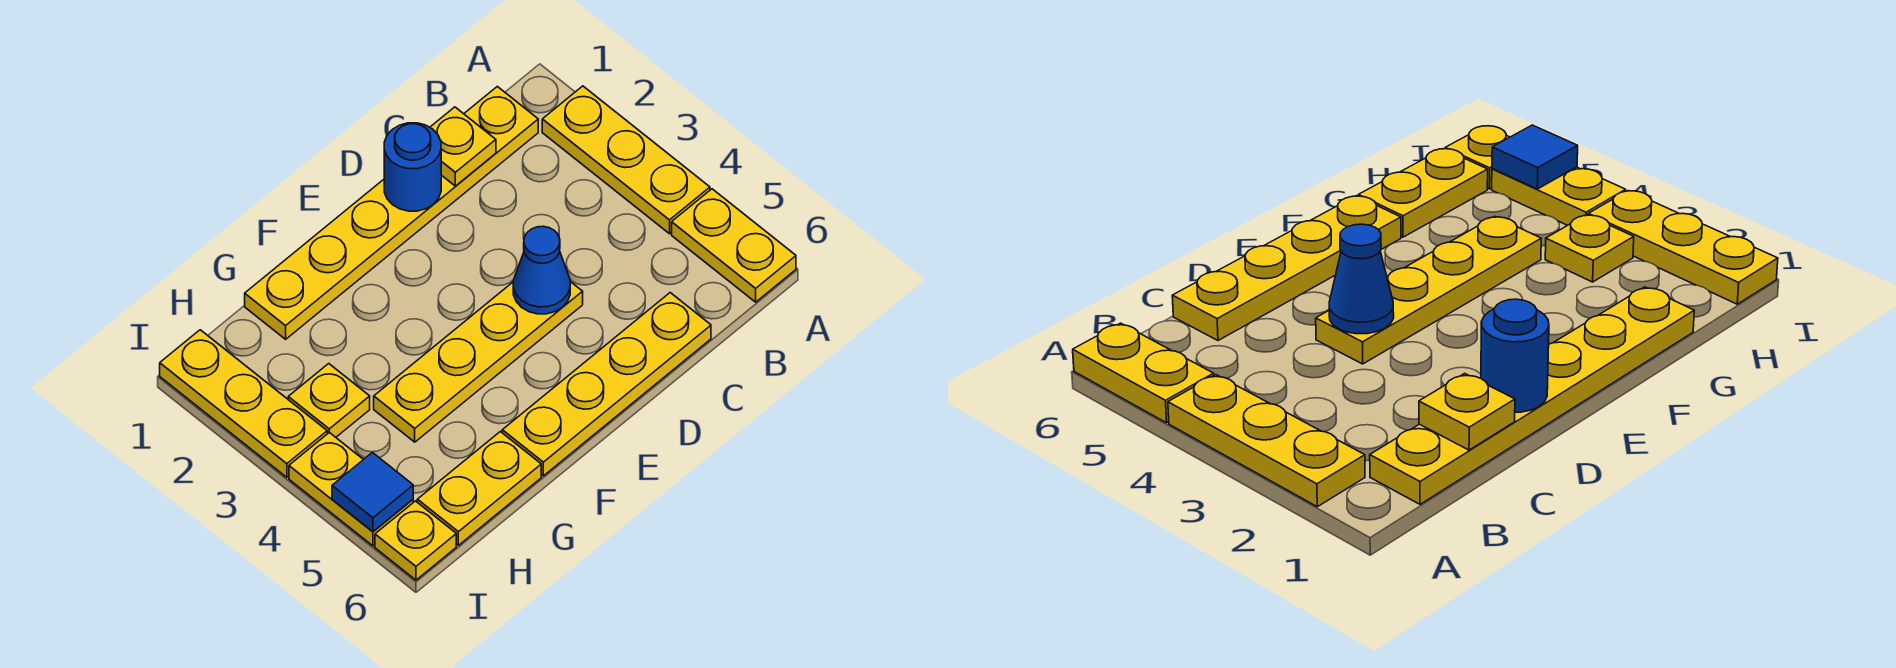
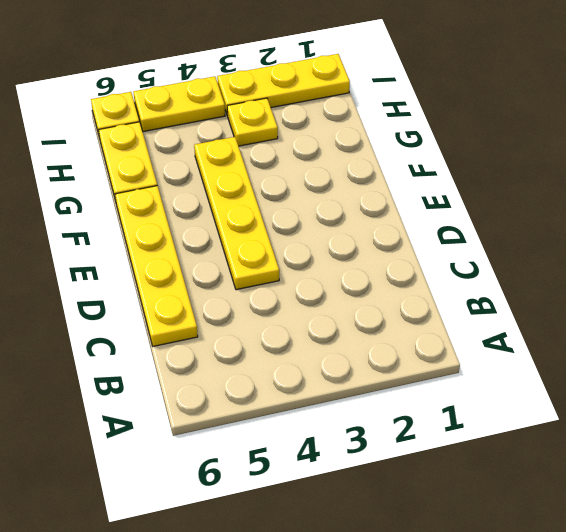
none -> yellow plate A2:A4 level 1
none -> yellow plate A5:A6 level 1
none -> yellow plate B1:G1 level 1

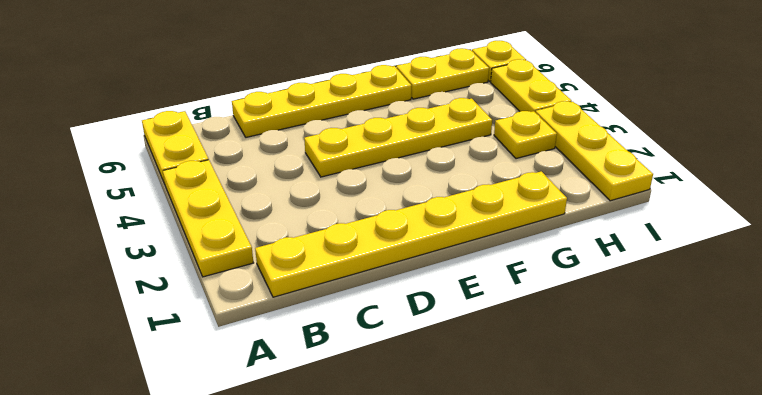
none -> yellow plate C1 level 2
none -> blue round brick D1 level 2
none -> blue cone D4 level 2

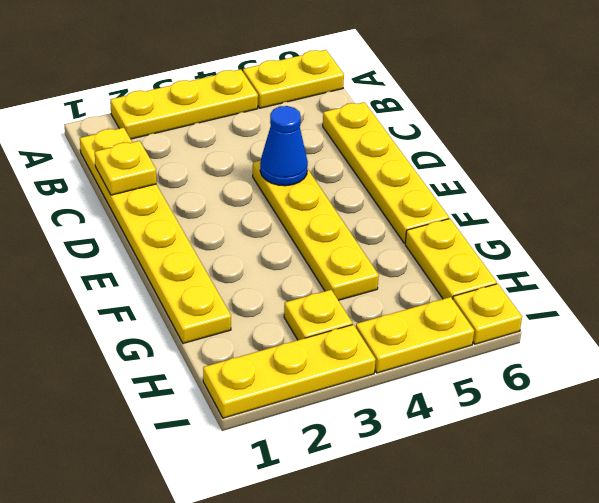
none -> blue round brick D1 level 2
none -> blue tile I5 level 2

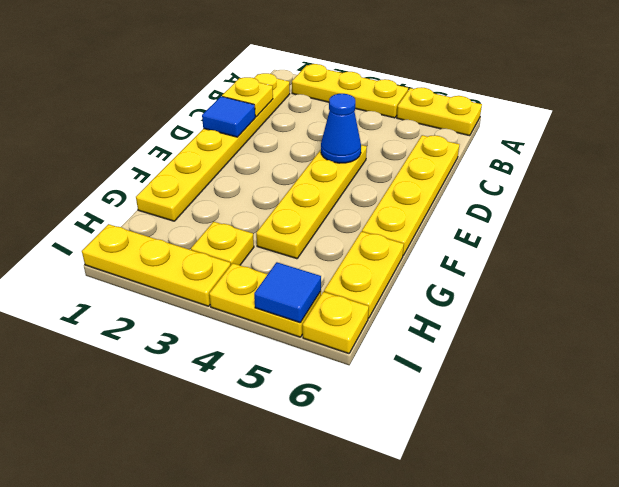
blue tile D1 level 2 -> blue round brick D1 level 2

